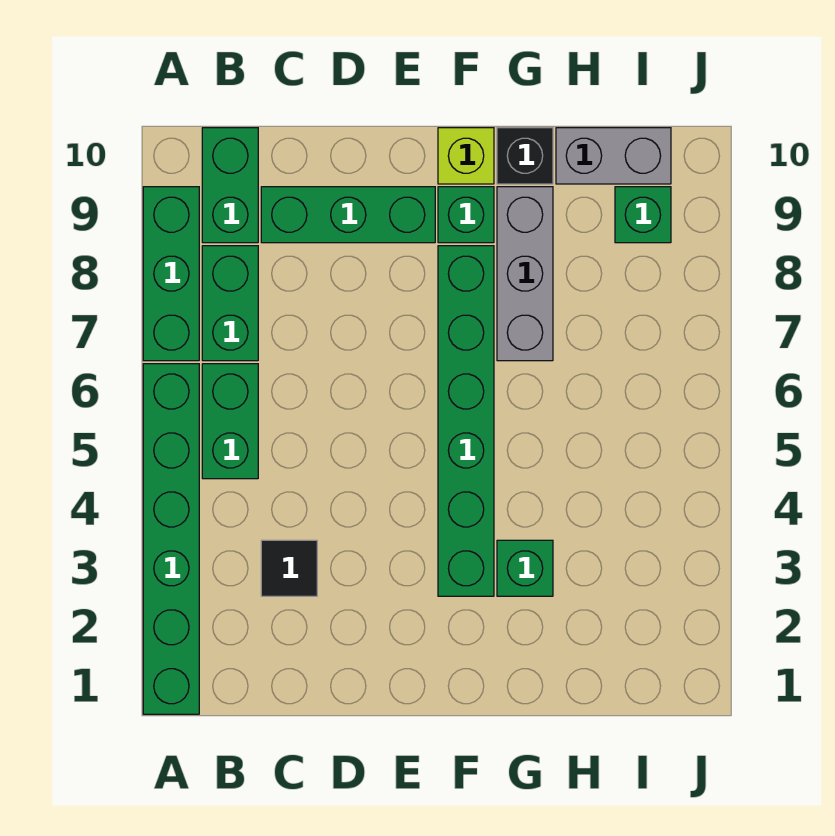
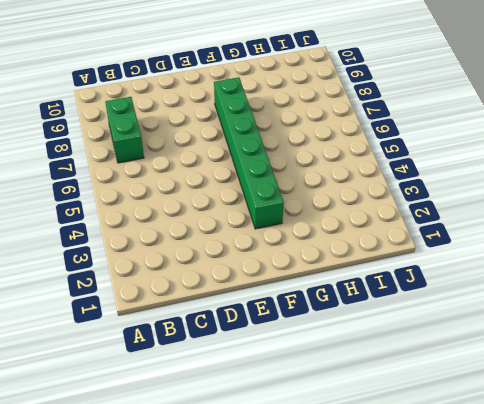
none -> green brick A1:A6 level 1
none -> green brick A7:A9 level 1
none -> green brick B5:B6 level 1

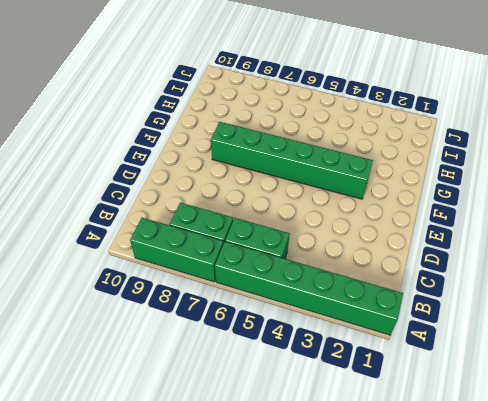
none -> green brick B9:B10 level 1
none -> black tile C3 level 1
none -> green brick C9:E9 level 1

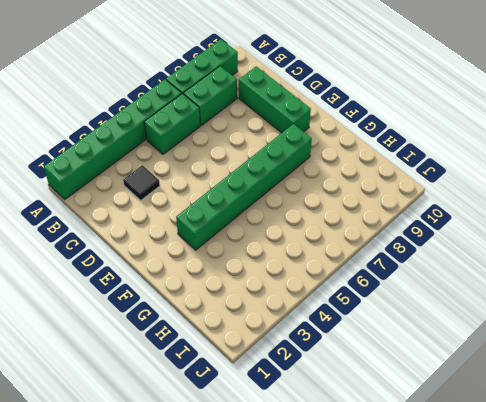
none -> green brick B9:B10 level 1
none -> green brick F9 level 1
none -> lime brick F10 level 1

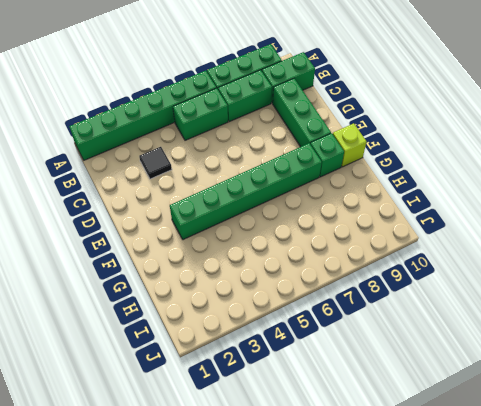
none -> green brick G3 level 1
none -> grey brick G7:G9 level 1
none -> black brick G10 level 1

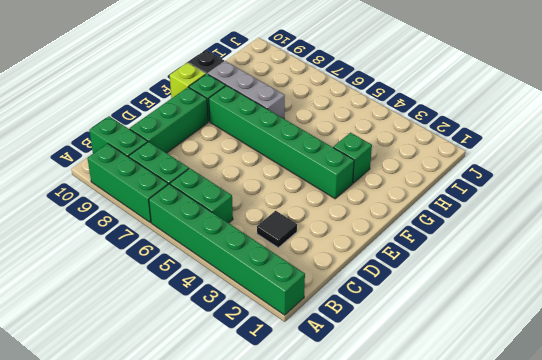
none -> grey brick H10:I10 level 1
none -> green brick I9 level 1

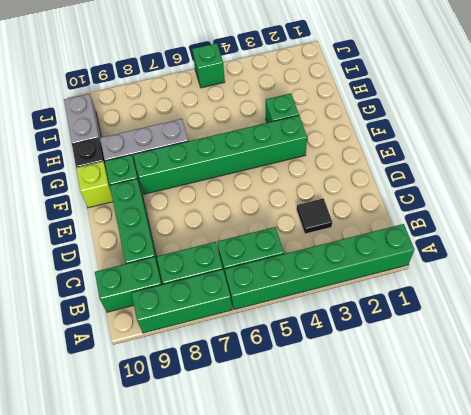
green brick J5 level 1 -> green brick I9 level 1

